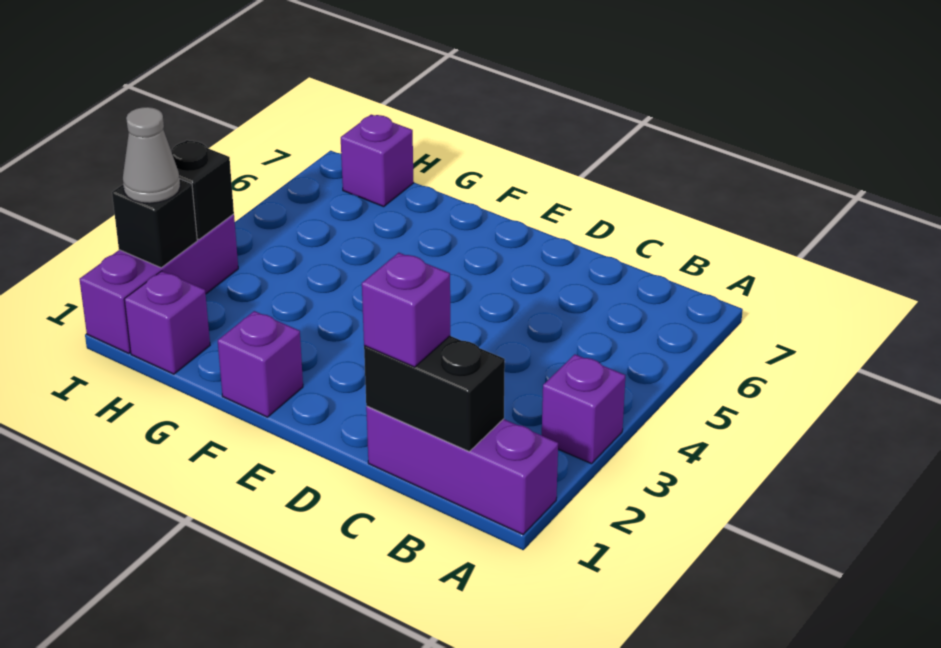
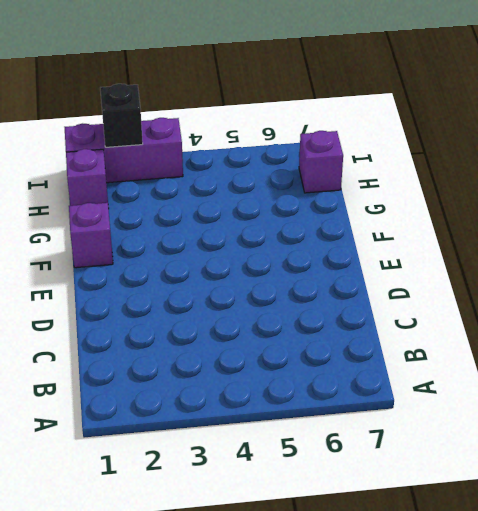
none -> purple brick A1:C1 level 1
none -> purple brick A3 level 1

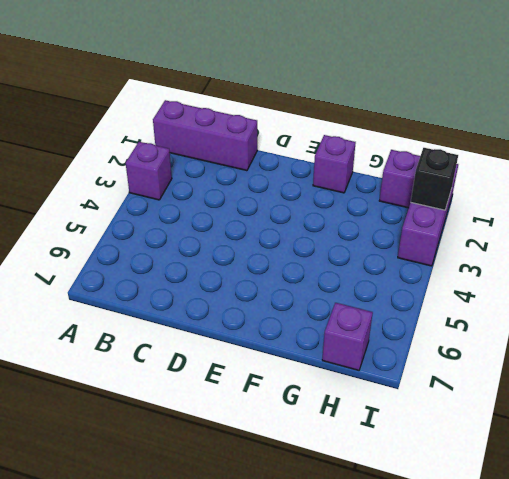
none -> black brick B1:C1 level 2
none -> black brick I3 level 2

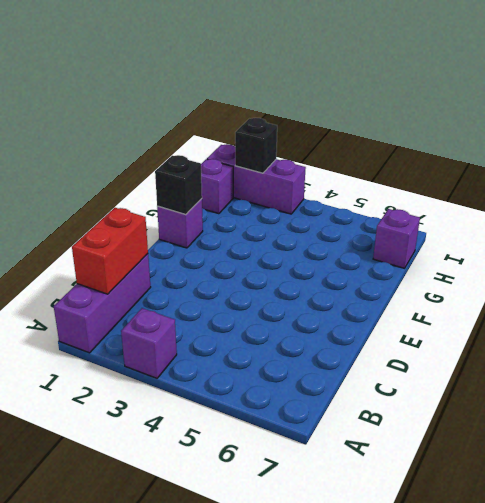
red brick B1:C1 level 2 -> black brick B1:C1 level 2
black brick F1 level 2 -> black brick I3 level 2
none -> purple brick C1 level 3
none -> grey cone I2 level 3

